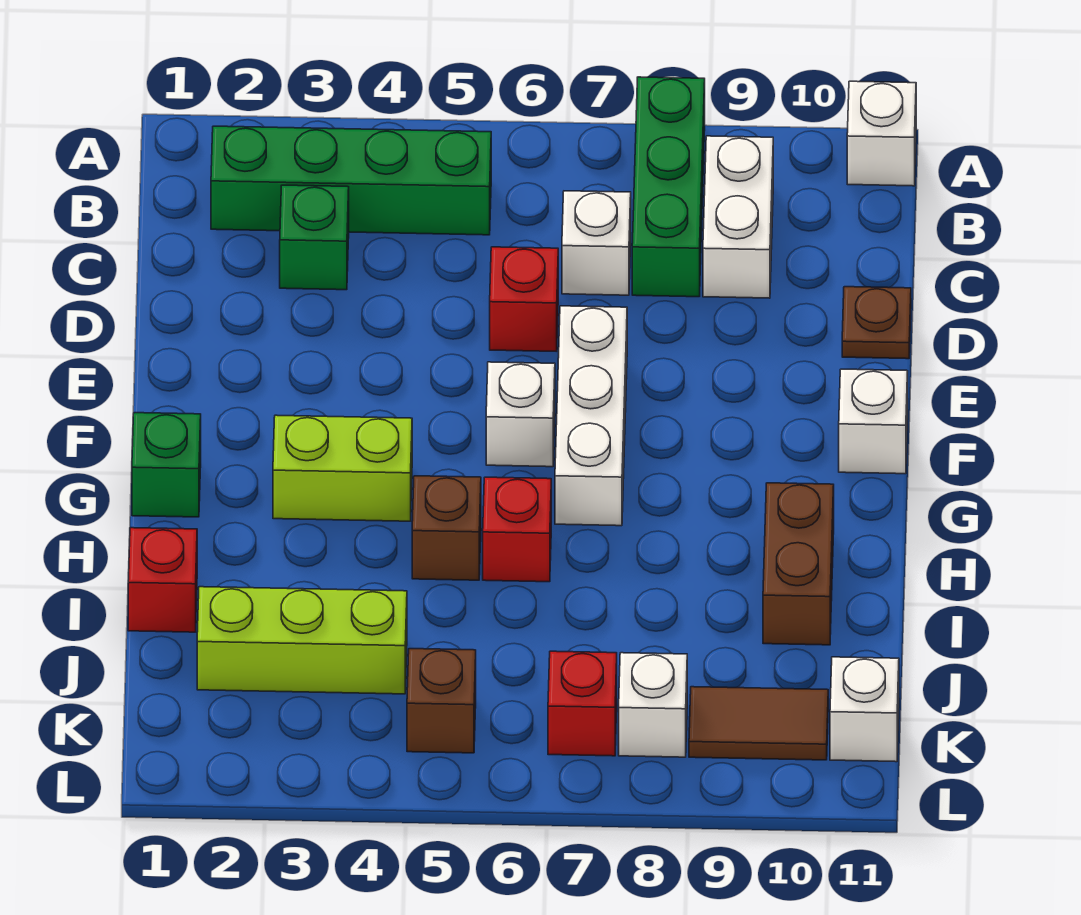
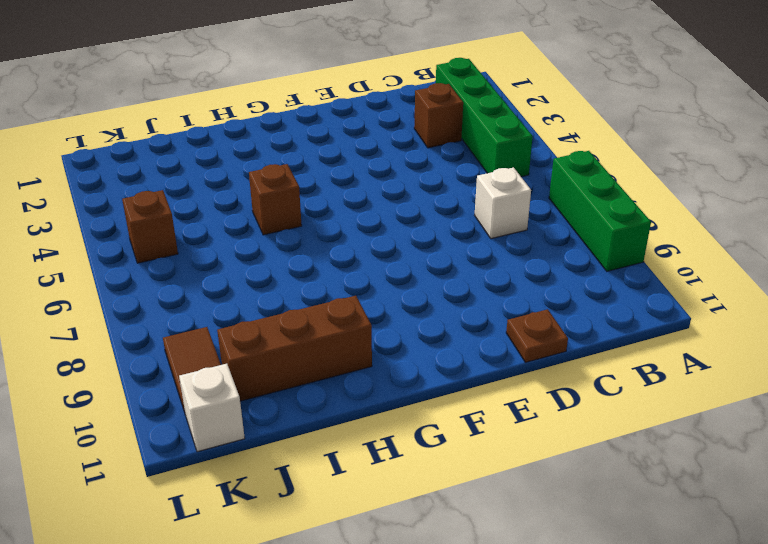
green brick A7:A9 level 1 -> green brick A8:C8 level 1
brown brick C3 level 1 -> green brick C3 level 1
brown brick H10:J10 level 1 -> brown brick H10:I10 level 1
none -> white brick A11 level 1
none -> white brick B9:C9 level 1
none -> red brick D6 level 1

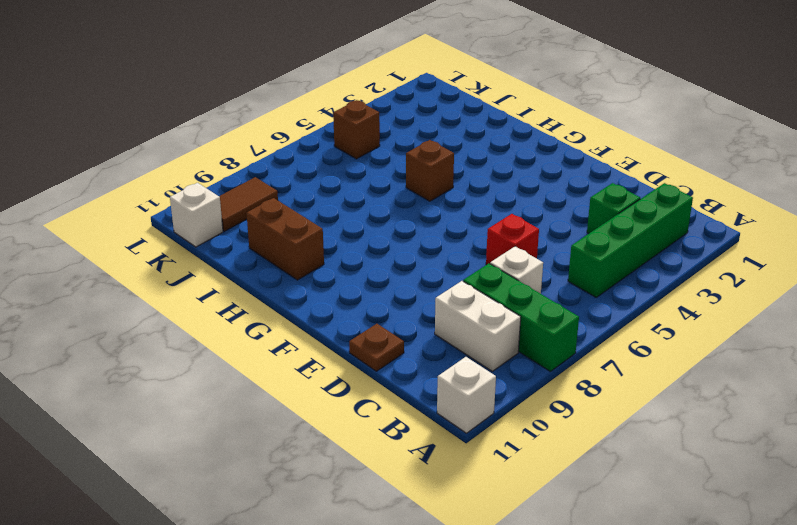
none -> white brick E7:G7 level 1
none -> white brick F6 level 1
none -> white brick F11 level 1

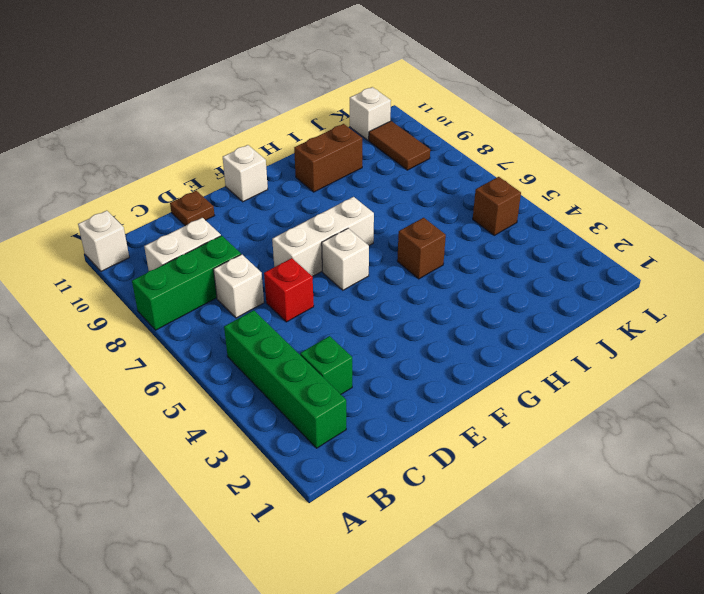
none -> green brick G1 level 1
none -> lime brick G3:G4 level 1
none -> red brick H6 level 1

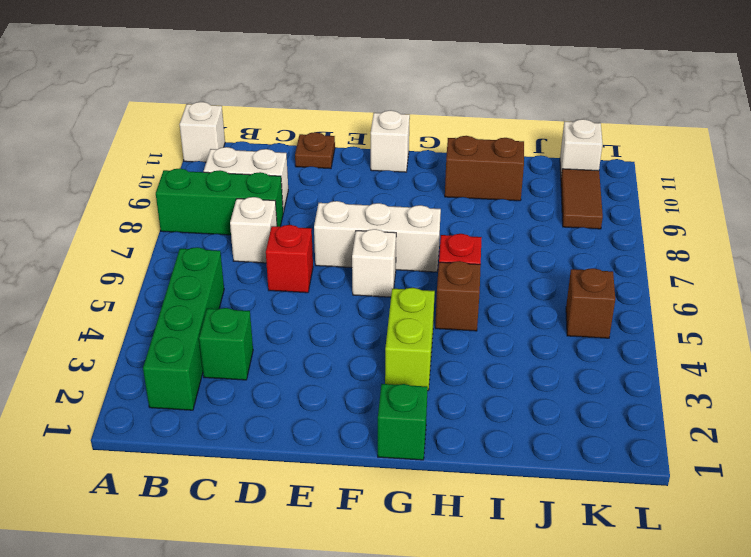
none -> red brick I1 level 1
none -> lime brick J2:J4 level 1
none -> red brick K7 level 1

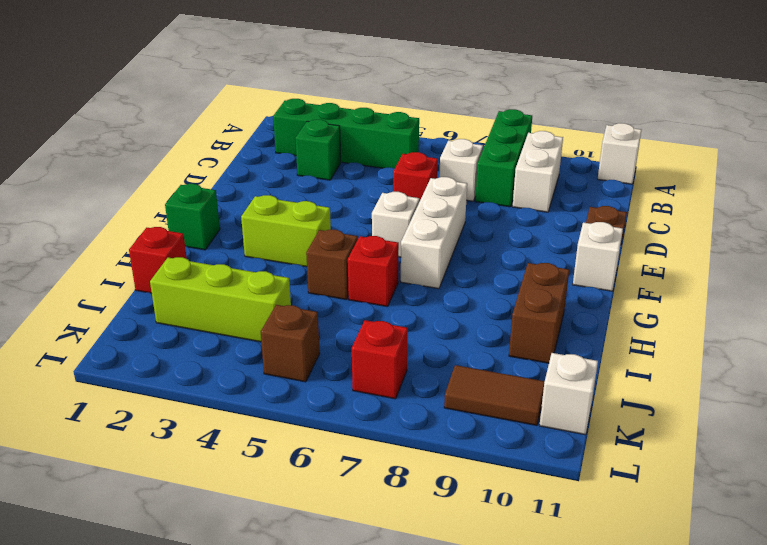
none -> white brick K8 level 1

